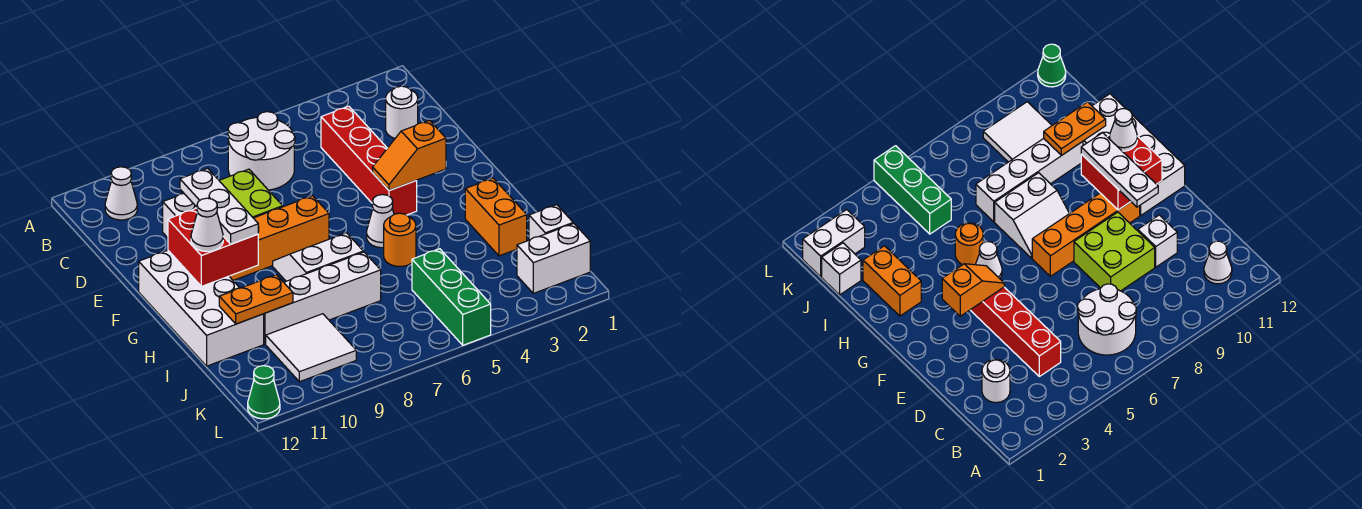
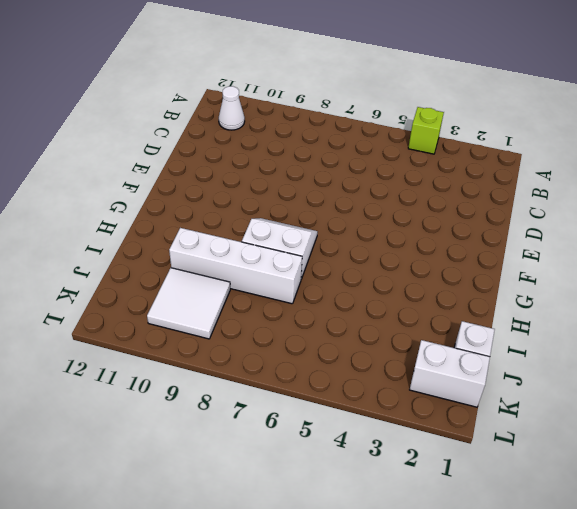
lime brick A4 level 1 -> none
none -> white round brick B6:C7 level 1
none -> white round brick C2 level 1
none -> red brick C4:F4 level 1

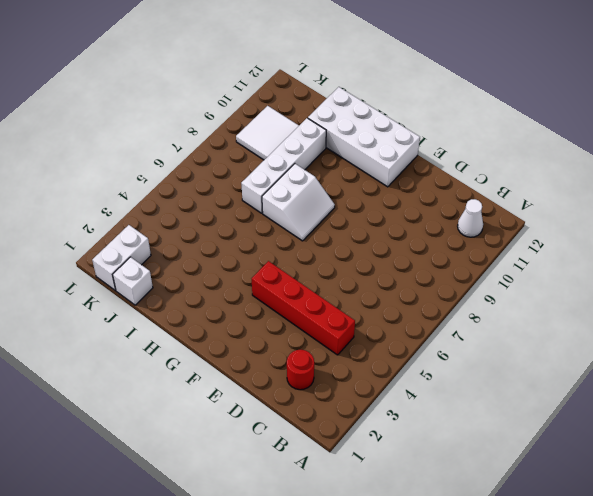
red round brick C2 level 1 -> white round brick C2 level 1
none -> white round brick B6:C7 level 1
none -> lime brick D8:E9 level 1
none -> white brick D10 level 1

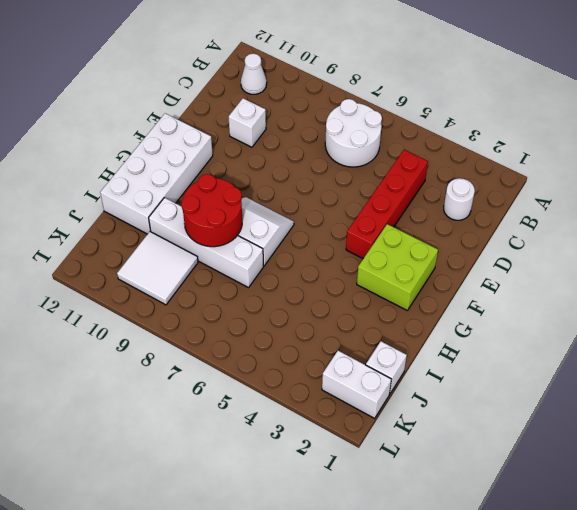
lime brick F2:G3 level 1 -> lime brick D8:E9 level 1
red round brick H8:I9 level 2 -> none
none -> orange brick F7:F10 level 1
none -> white cone G5 level 1
none -> orange brick H2:I2 level 1

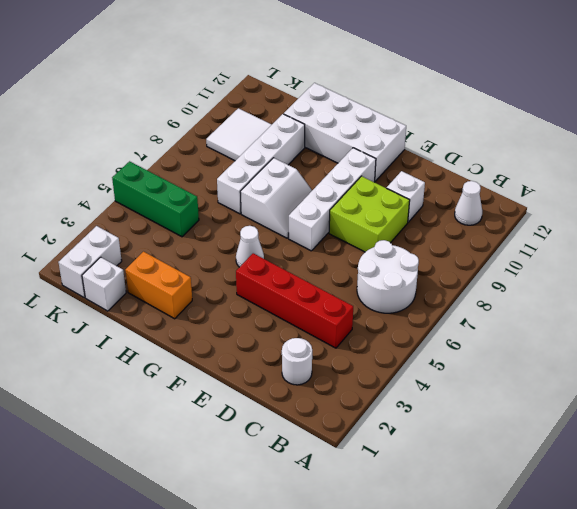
white brick F7:F10 level 1 -> orange brick F7:F10 level 1
none -> orange round brick H5 level 1
none -> green cone L12 level 1
none -> orange slope F3:F4 level 2 top 3

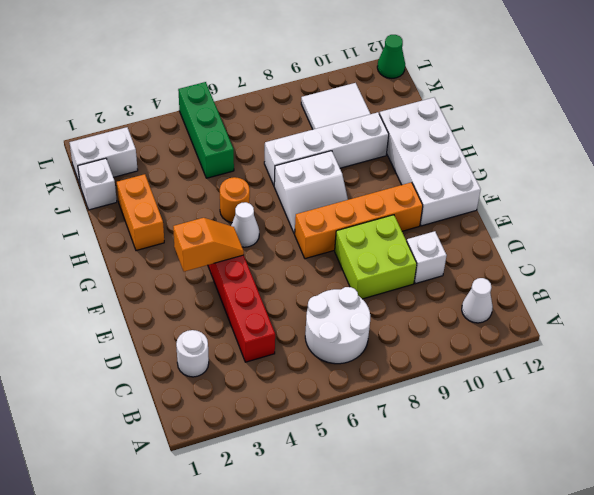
none -> red brick F10:G11 level 2
none -> orange plate I10:I11 level 2
none -> white plate E10:G10 level 3

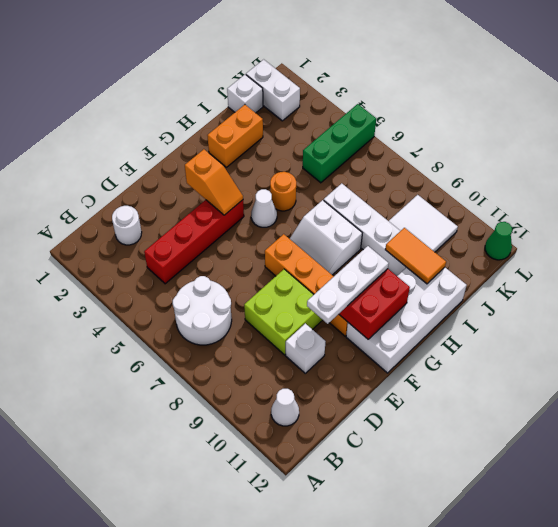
orange tile I10:I11 level 2 -> orange plate I10:I11 level 2
none -> white cone G11 level 3

